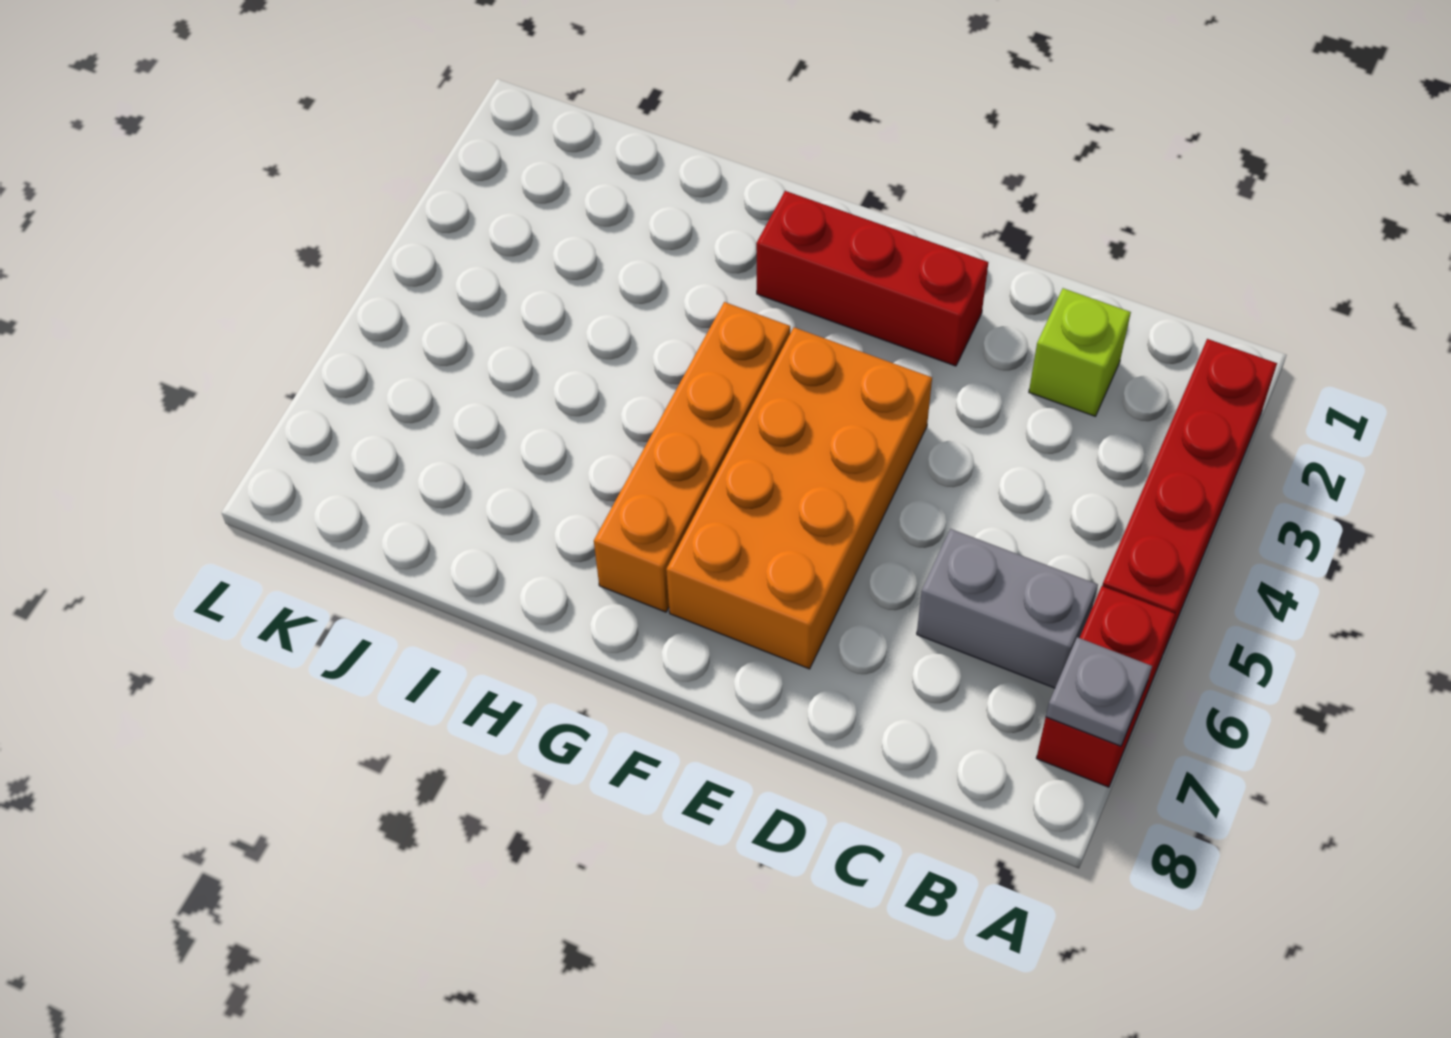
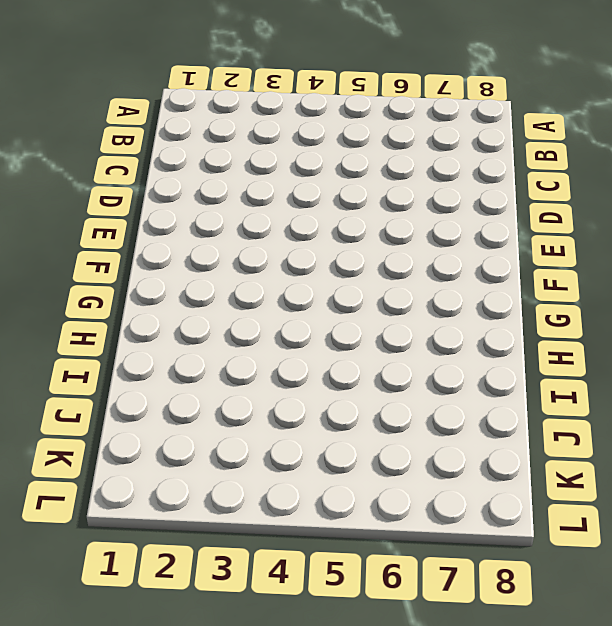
none -> red brick A2:A5 level 1
none -> red brick A6:A7 level 1

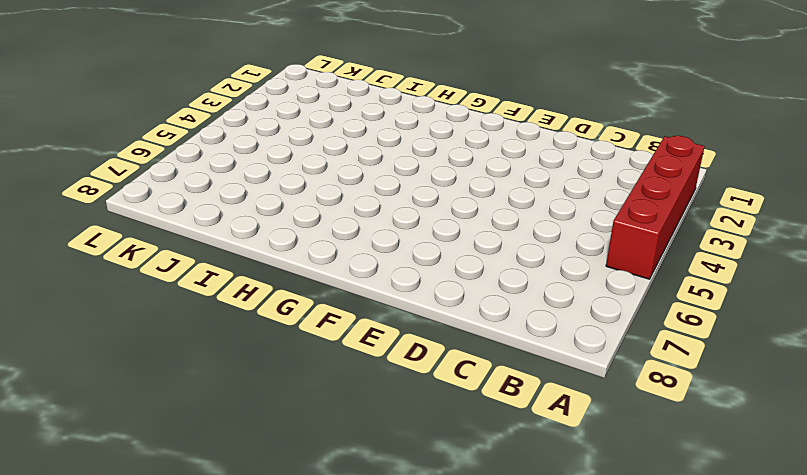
none -> red brick A6:A7 level 1
none -> grey brick B6:C6 level 1

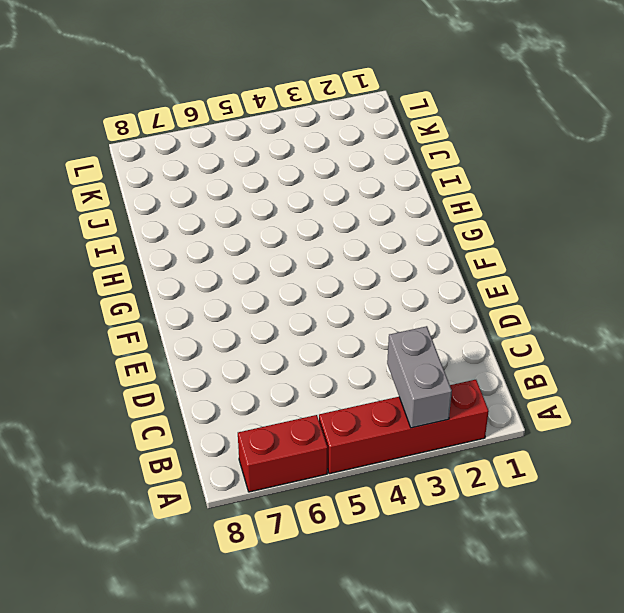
grey brick A3:B3 level 2 -> grey brick B6:C6 level 1
none -> lime brick C2 level 1
none -> red brick E2:G2 level 1

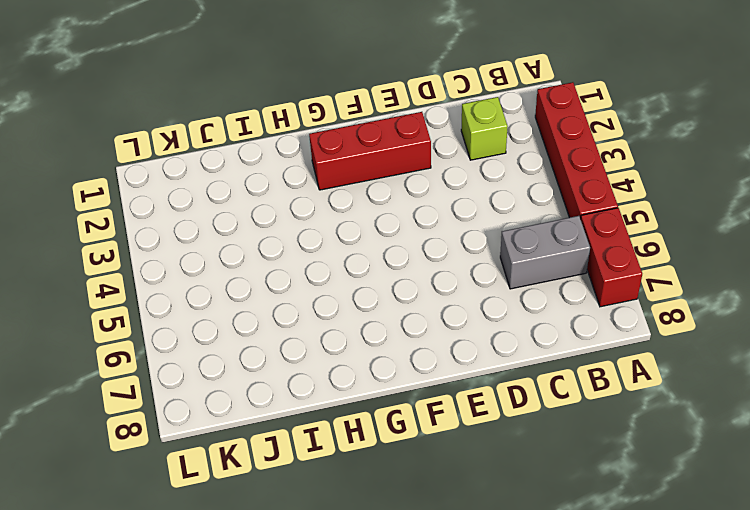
none -> orange brick E4:F7 level 1
none -> orange brick G4:G7 level 1

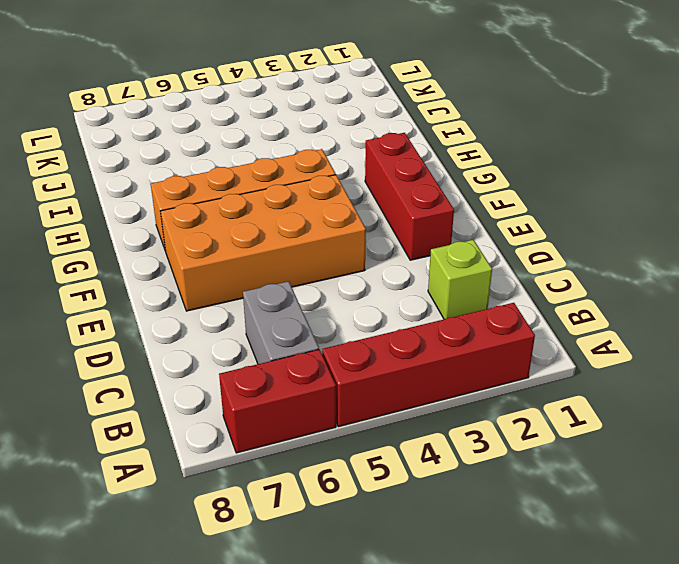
none -> grey plate A7 level 2

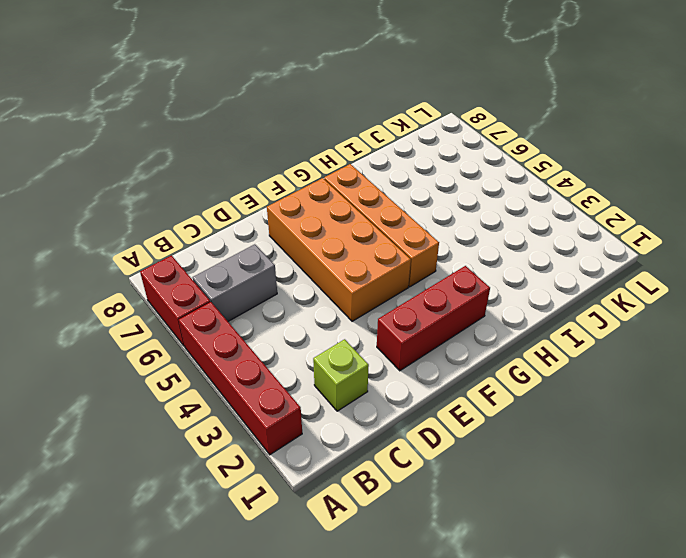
none -> grey plate A7 level 2

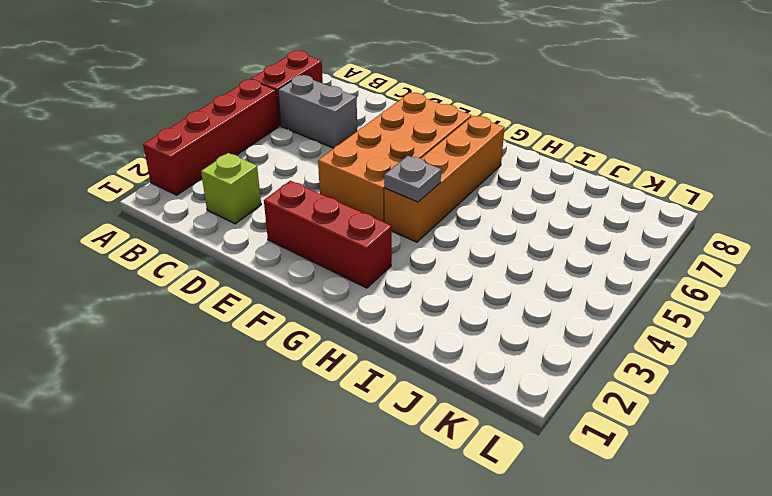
grey plate G4 level 2 -> grey plate A7 level 2

